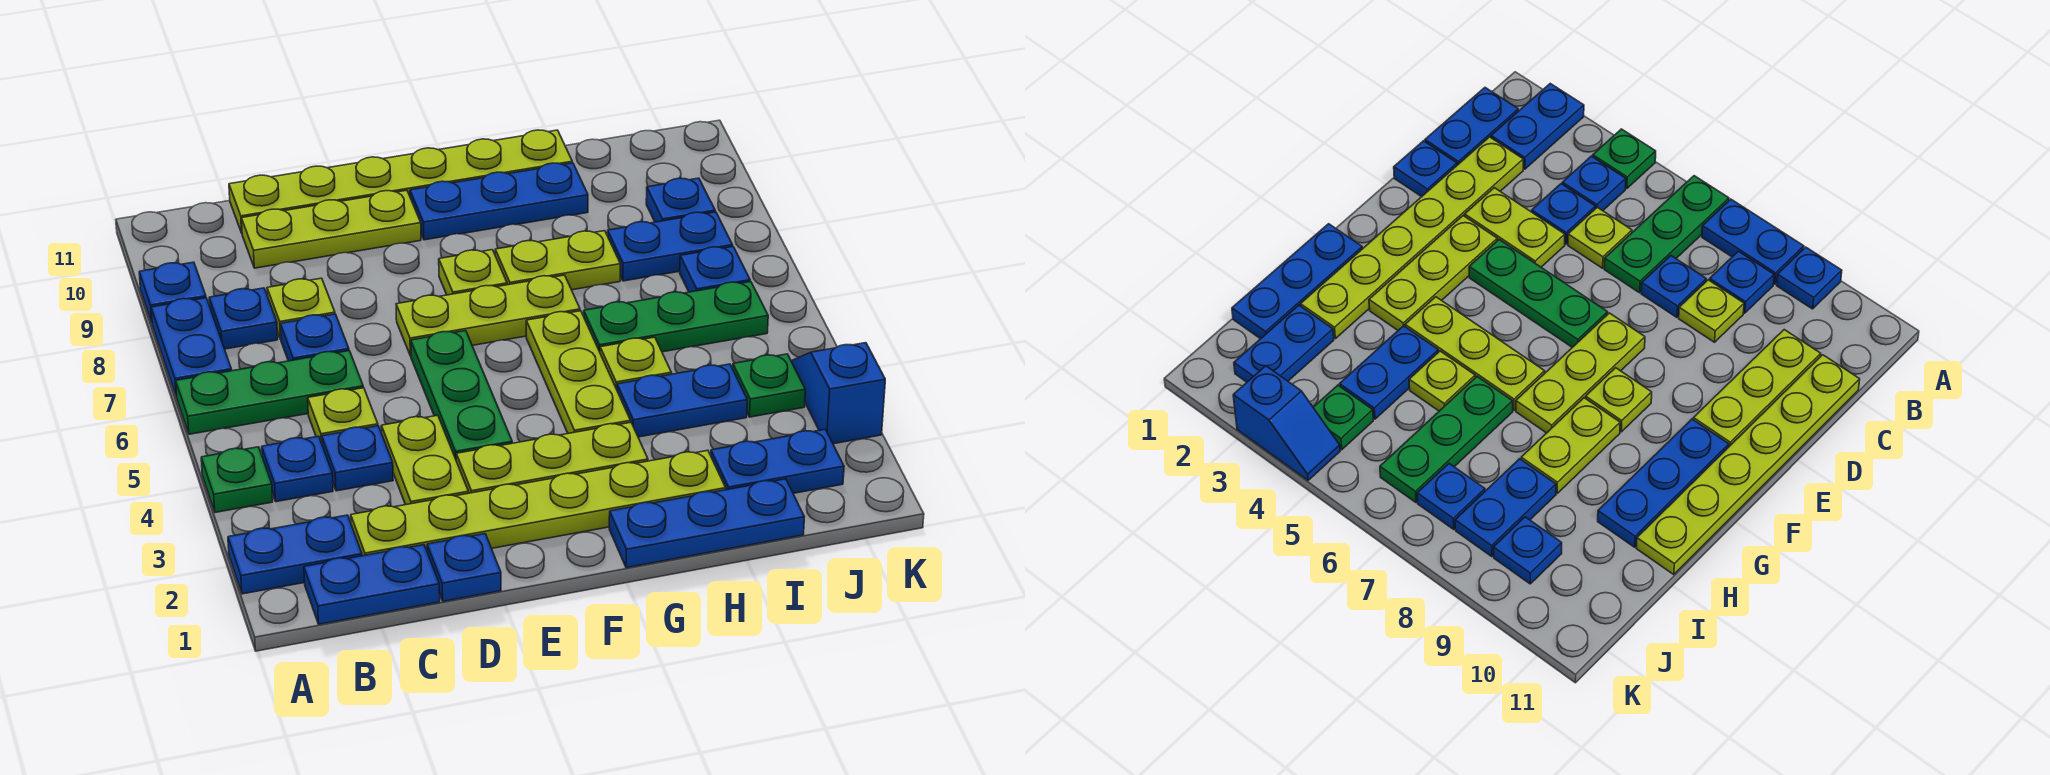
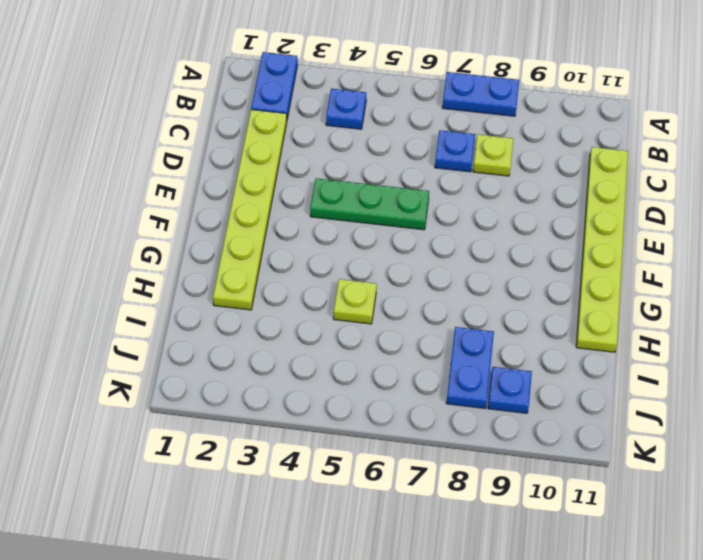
none -> green plate A4 level 1
none -> green plate A6:C6 level 1
none -> blue plate A9 level 1
none -> blue plate B1:C1 level 1

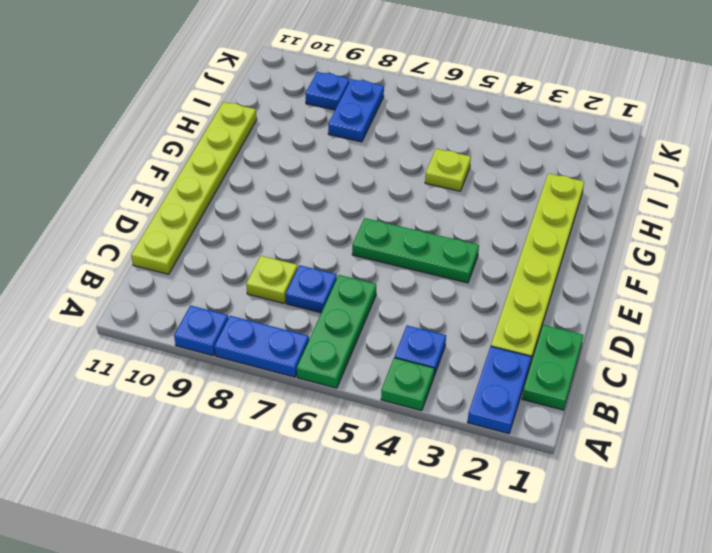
green plate B1:C1 level 1 -> blue plate B1:C1 level 1
none -> blue plate B8 level 1
none -> blue plate C4 level 1
none -> lime plate C5 level 1
none -> lime plate C10:E10 level 1

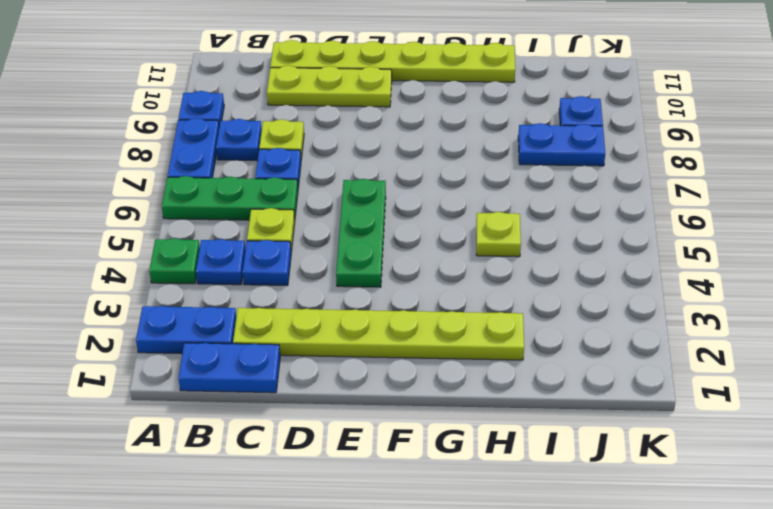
none -> blue plate D1 level 1
none -> lime plate D3:D4 level 1
none -> lime plate E3:G3 level 1
none -> lime plate E7:G7 level 1

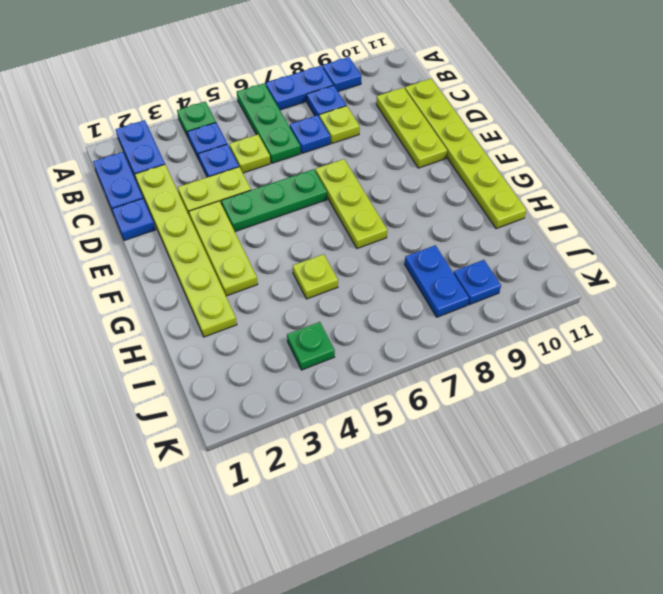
none -> lime plate F8 level 1
none -> blue plate F10:H10 level 1
none -> blue plate G1:I1 level 1
none -> lime plate G4:G6 level 1

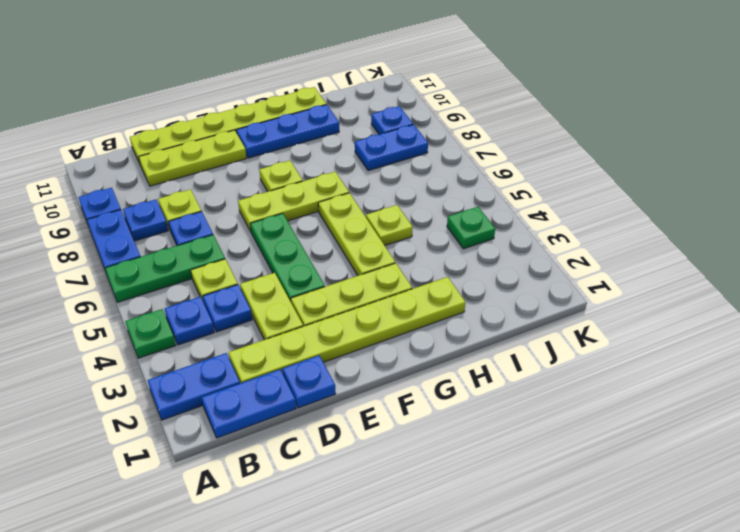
none -> blue plate G1:I1 level 1
none -> lime plate G8:H8 level 1
none -> blue plate H4:I4 level 1
none -> green plate H6:J6 level 1

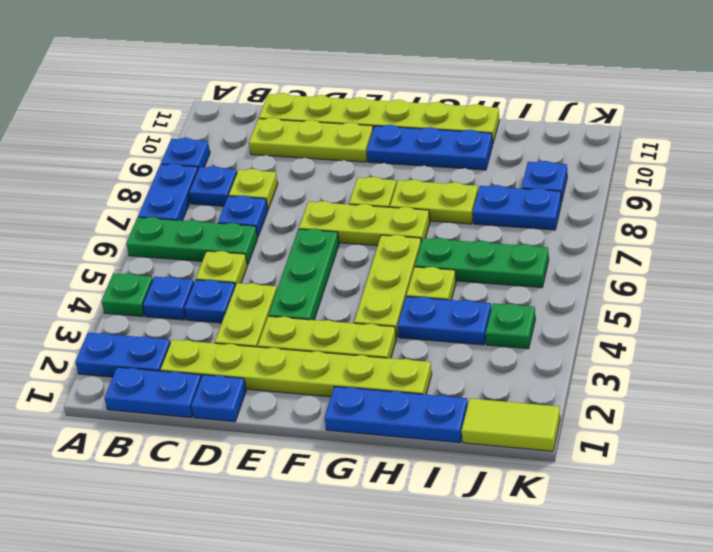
lime tile J1:K1 level 1 -> none
none -> blue plate I2:J2 level 1
none -> blue plate J7 level 1
none -> blue slope K3:K4 level 1 top 3

